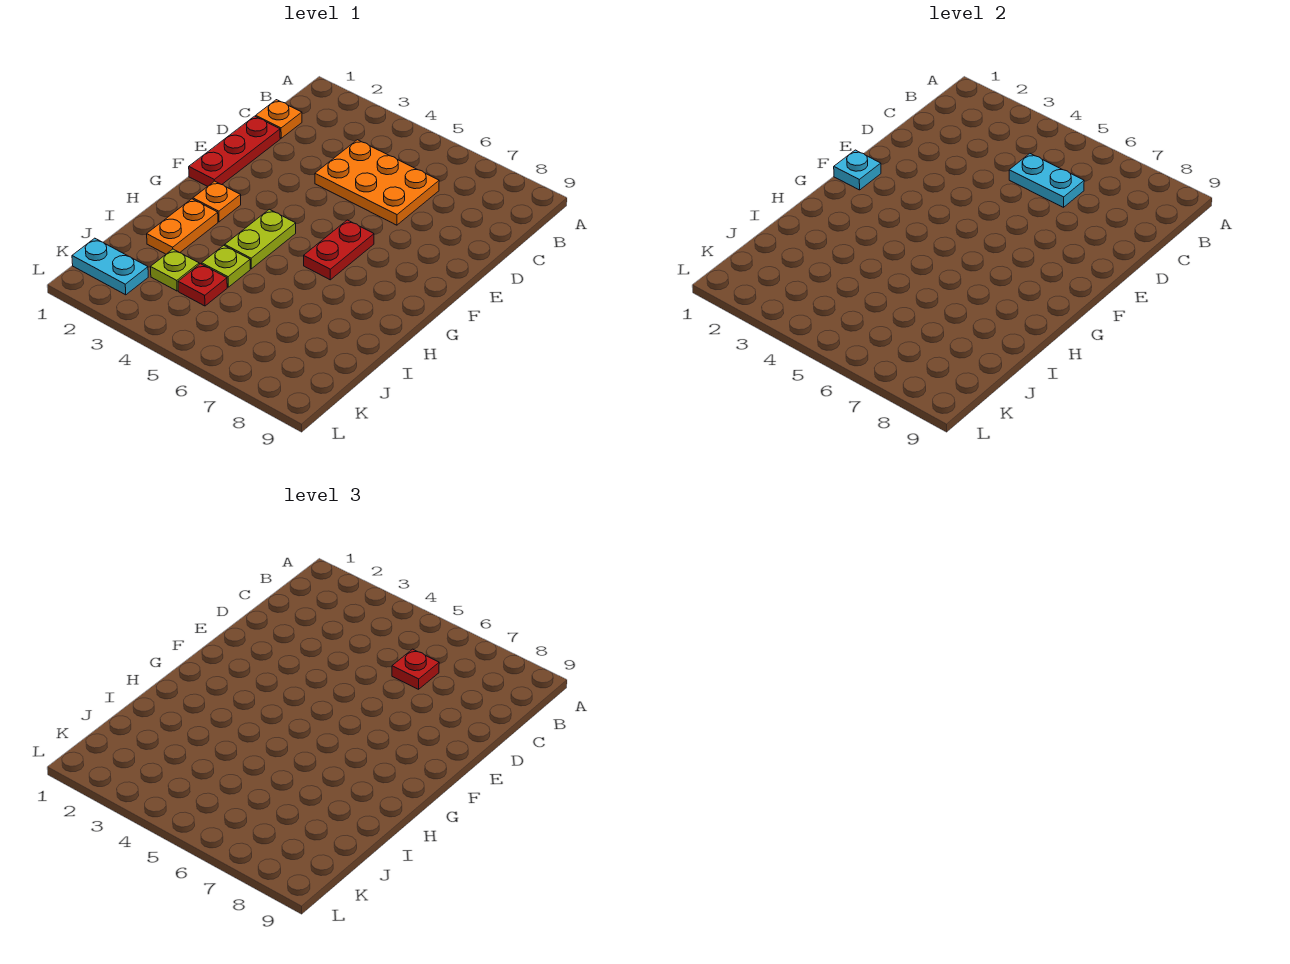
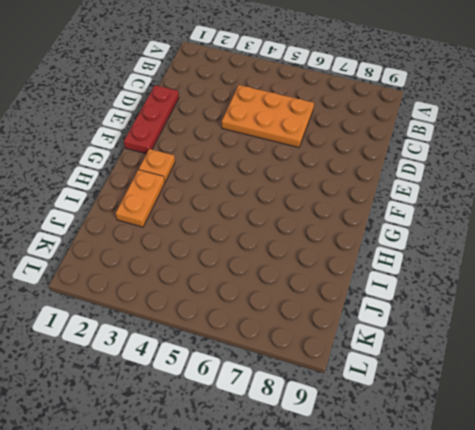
none -> orange plate C1 level 1
none -> red plate F6:G6 level 1
none -> lime plate G4:H4 level 1

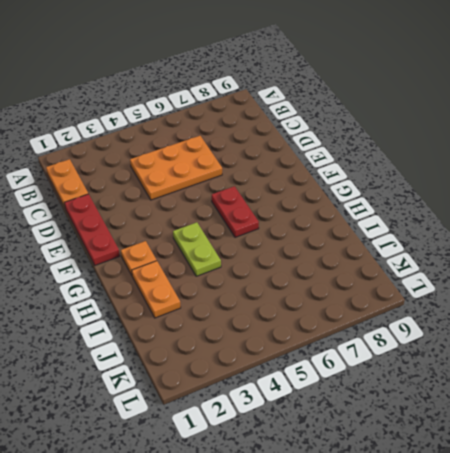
orange plate B1:C1 level 1 -> orange plate C1 level 1
none -> lime plate I4 level 1
none -> lime plate J3 level 1
none -> red plate J4 level 1

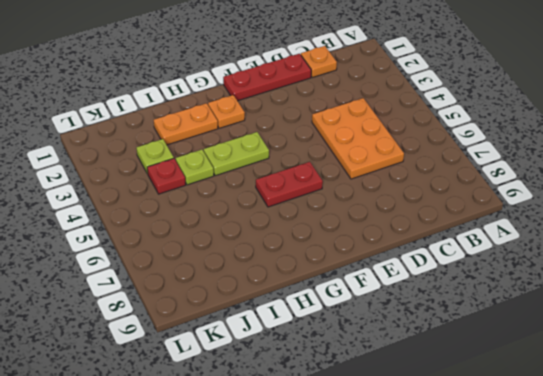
none -> cyan plate K1:K2 level 1
none -> cyan plate C5:C6 level 2
none -> cyan plate F1 level 2

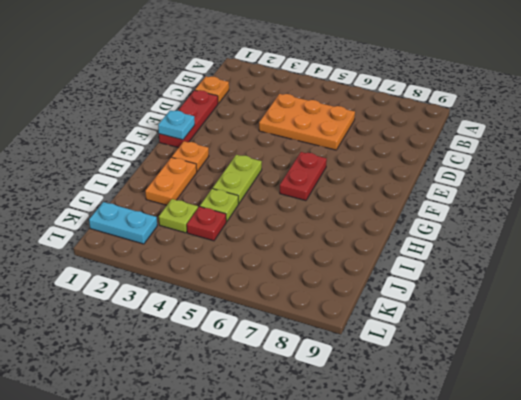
none -> cyan plate C5:C6 level 2
none -> red plate C6 level 3

